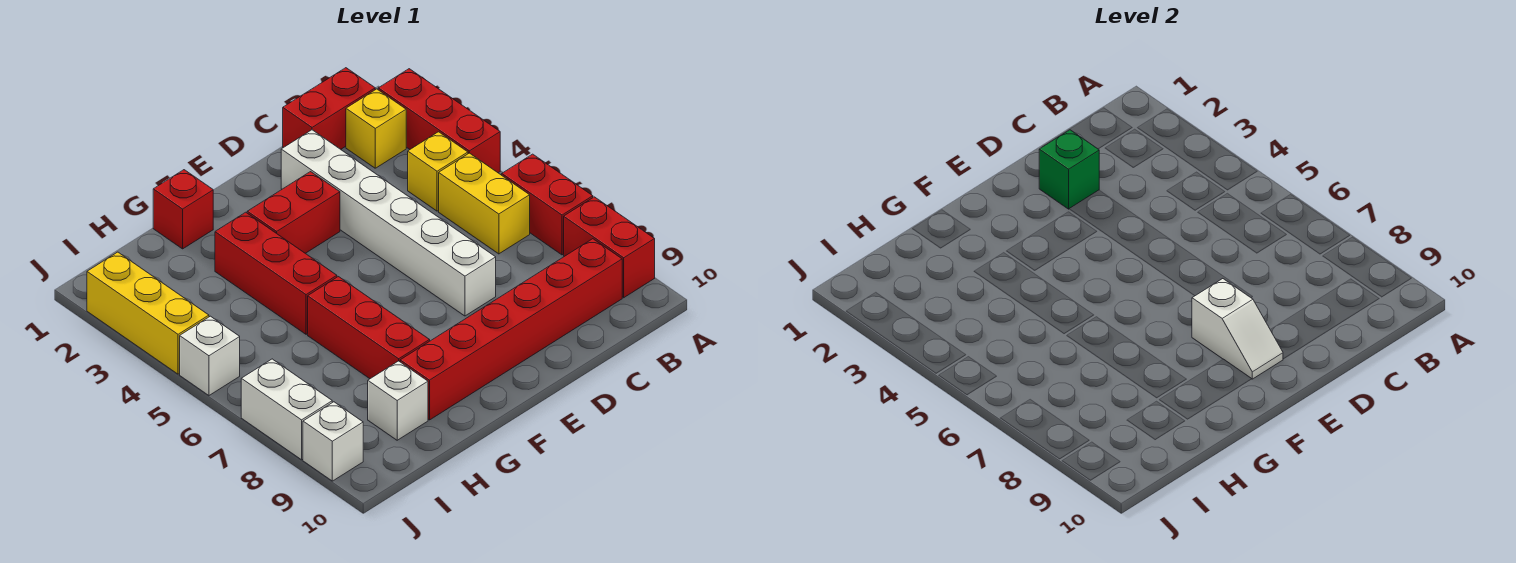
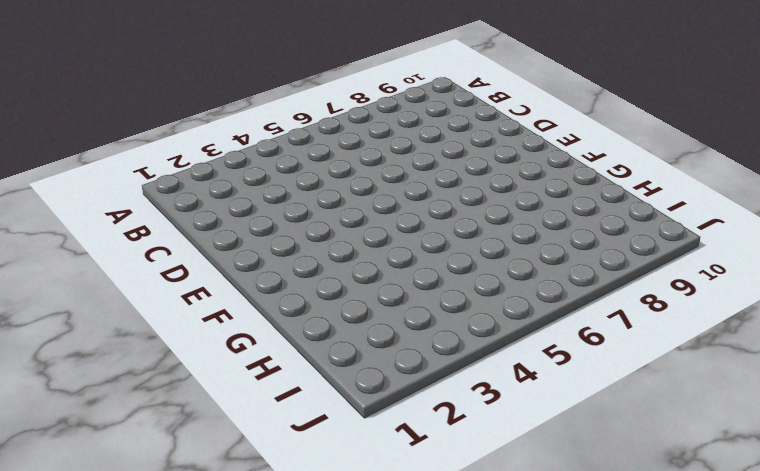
none -> red brick A2:A4 level 1
none -> red brick A6:A7 level 1
none -> red brick A8:A9 level 1

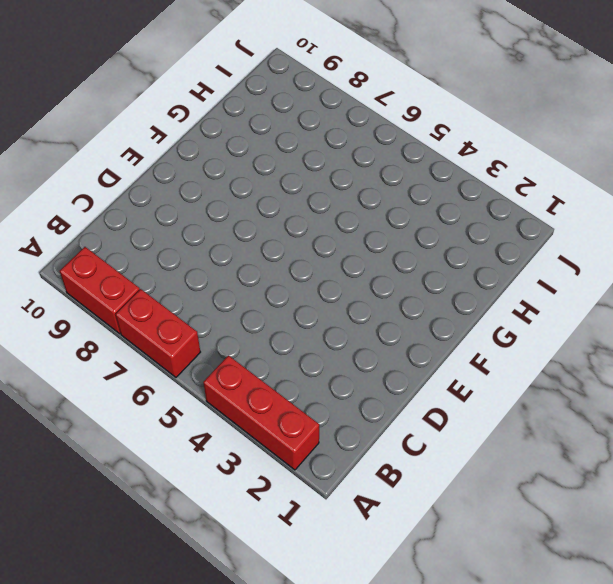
none -> red brick B1:C1 level 1
none -> yellow brick B2 level 1
none -> yellow brick B4 level 1

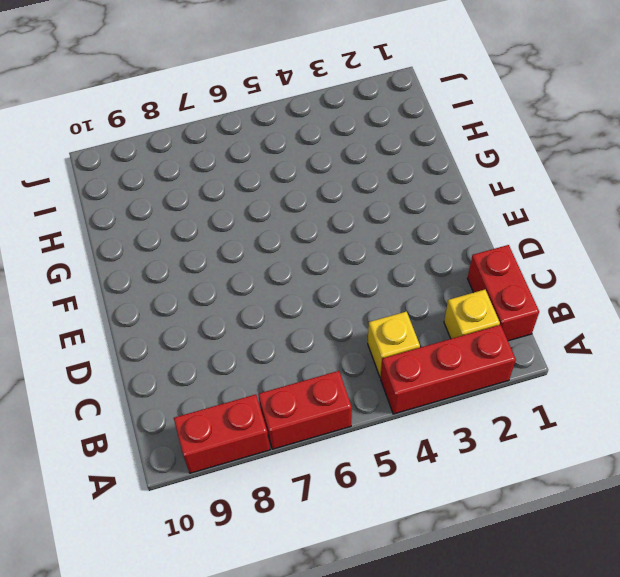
none -> yellow brick B5:B6 level 1
none -> red brick B9:G9 level 1
none -> white brick D2:D7 level 1

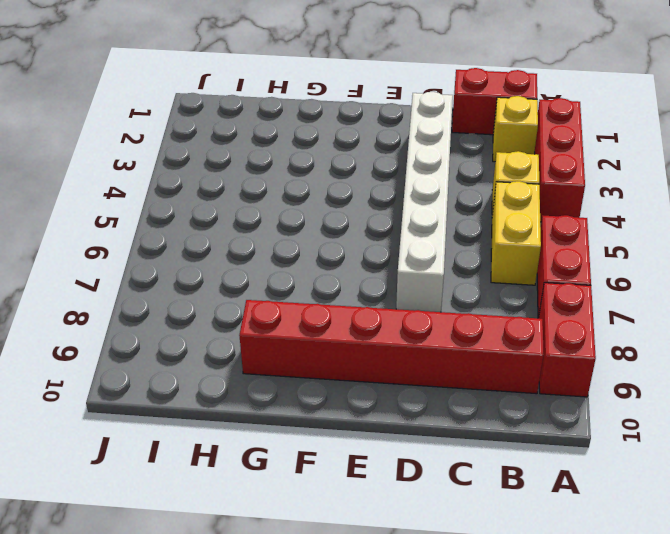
none -> red brick E3:F3 level 1
none -> red brick G1 level 1
none -> red brick G3:G5 level 1

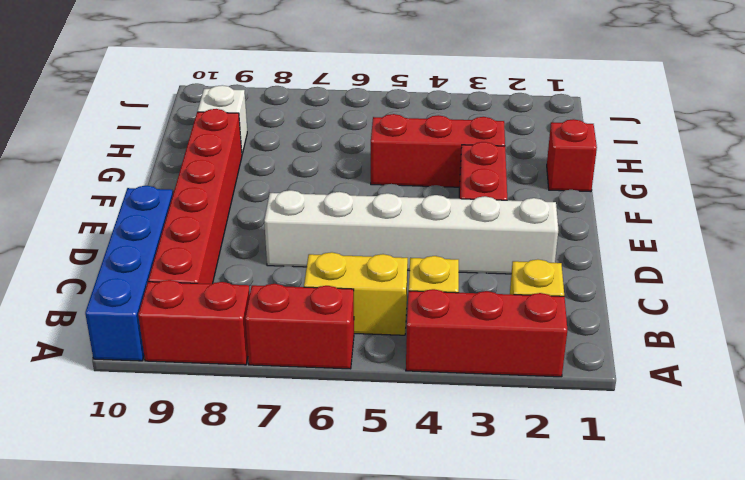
blue brick A10:D10 level 1 -> none
none -> red brick B1:C1 level 1
none -> red brick G6:G8 level 1
none -> yellow brick J2:J4 level 1

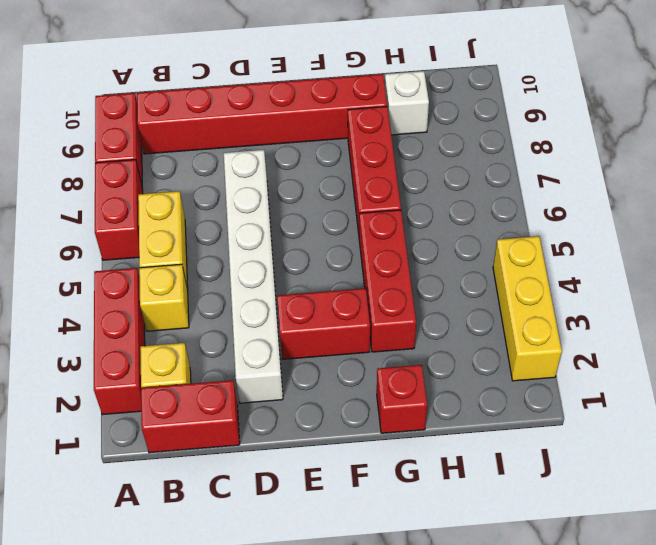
none -> white brick J5 level 1
none -> white brick J7:J8 level 1
none -> white brick J9 level 1

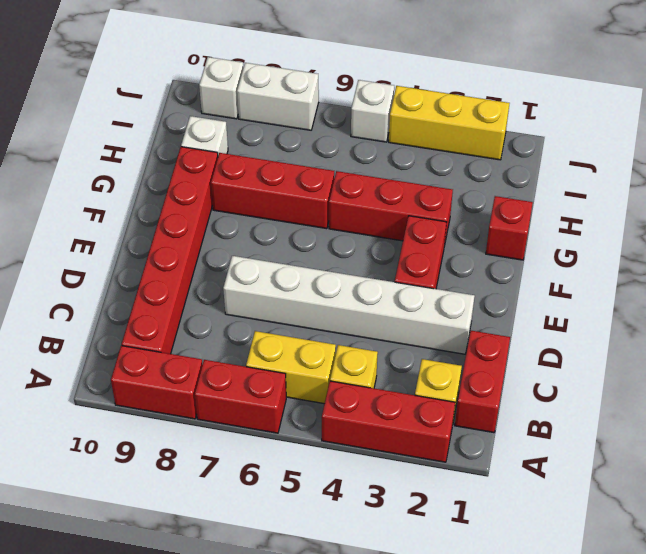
none -> green brick D2 level 2
none -> white slope E8:E9 level 2 top 8

